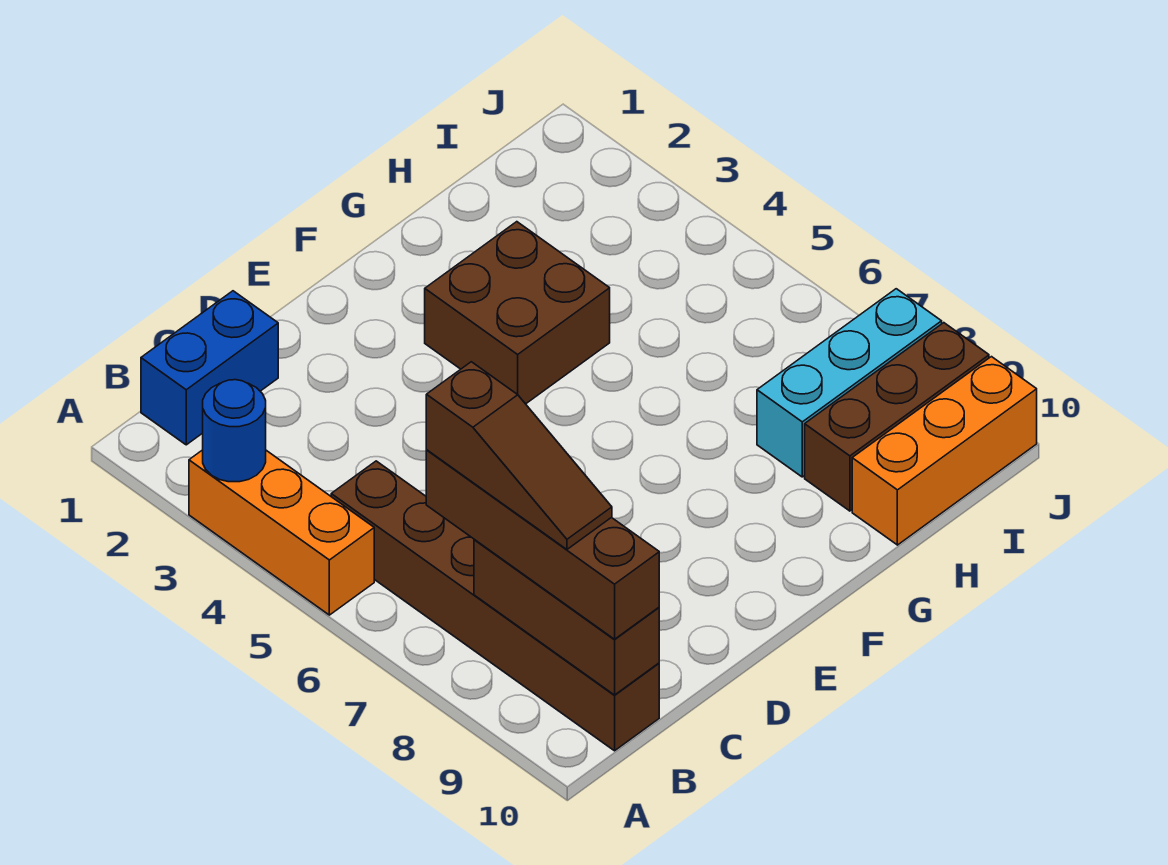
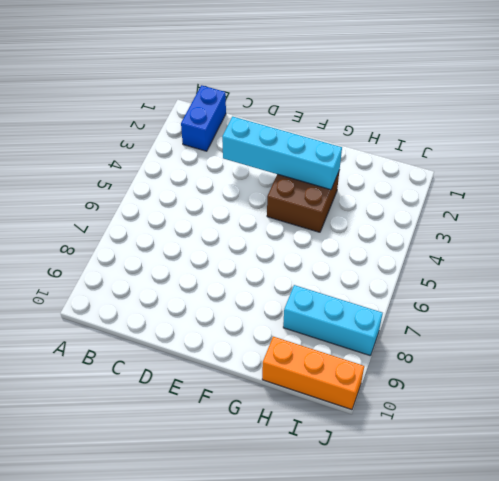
blue brick B1:B2 level 1 -> blue brick B1:C1 level 1
cyan brick D3:G3 level 2 -> none
none -> orange brick A3:A5 level 1
none -> brown brick B5:B10 level 1

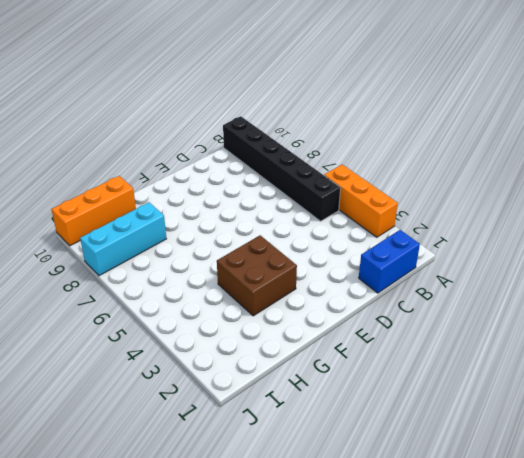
black brick B5:B10 level 1 -> brown brick B5:B10 level 1
none -> brown brick H9:J9 level 1
none -> blue round brick A3 level 2

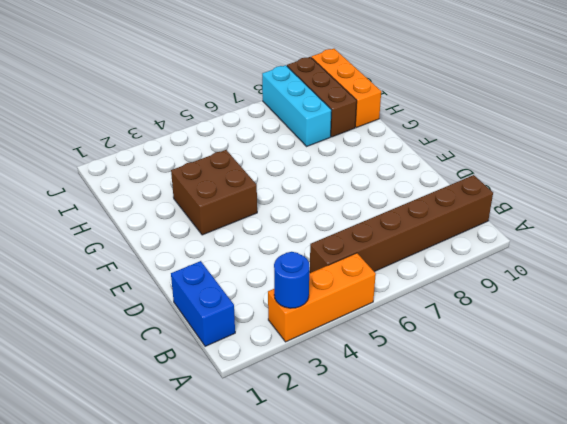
none -> brown brick B8:B10 level 2
none -> brown brick B7:B10 level 3

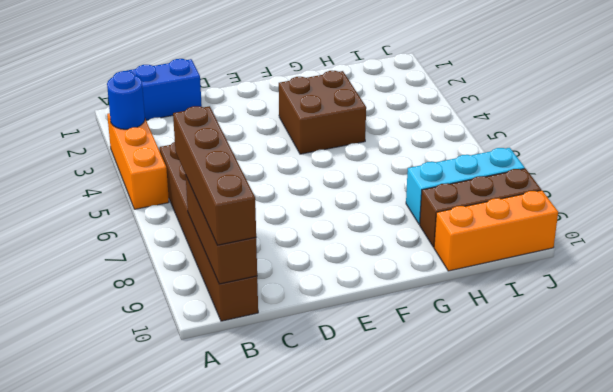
none -> brown slope B7:B9 level 4 top 7

